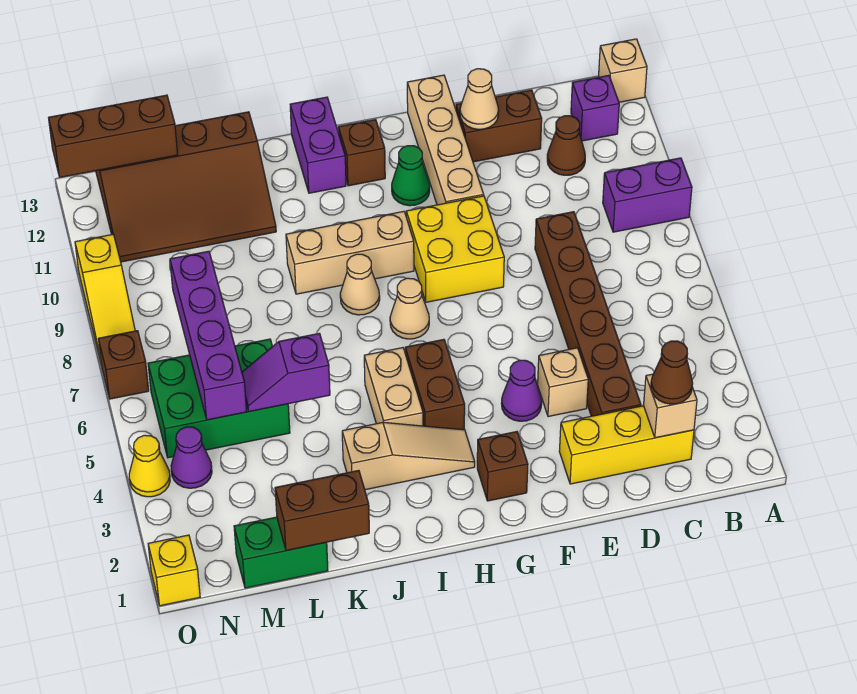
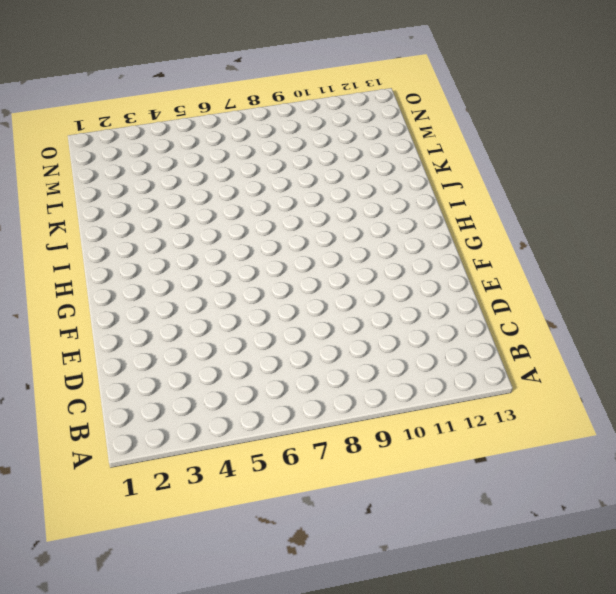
none -> purple brick A9:B9 level 1
none -> tan brick A13 level 1
none -> purple brick B12 level 1
none -> yellow brick C2:E2 level 1

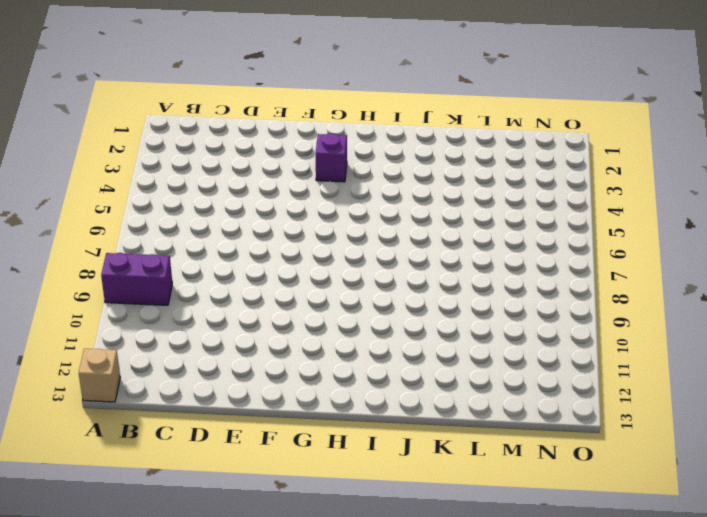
purple brick G3 level 1 -> purple brick B12 level 1
none -> yellow brick C2:E2 level 1
none -> brown cone C11 level 1
none -> brown brick D3:D8 level 1
none -> brown brick D12:E12 level 1

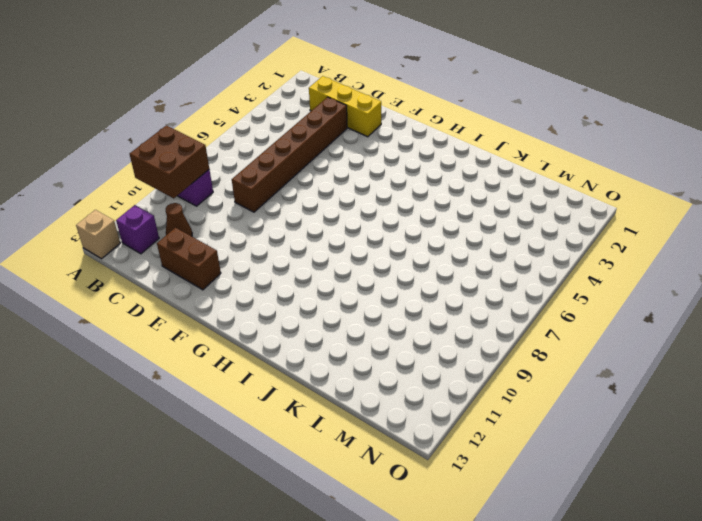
brown brick A9:B10 level 2 -> none
none -> tan brick E4 level 1
none -> purple cone F4 level 1
none -> yellow brick F8:G9 level 1
none -> tan brick F10:F13 level 1

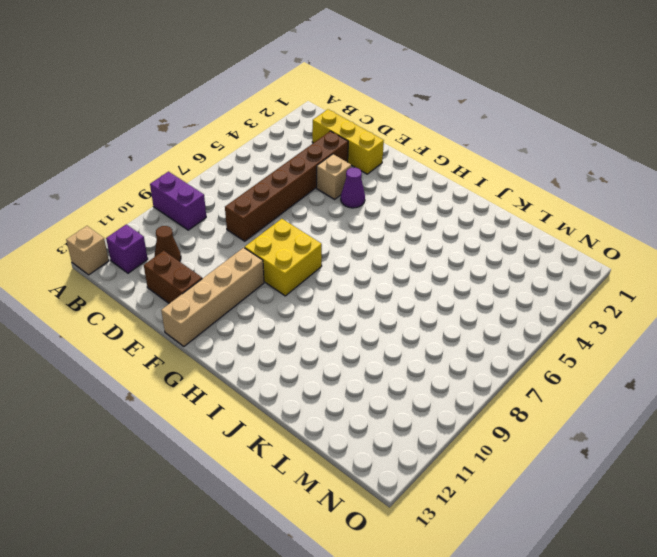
none -> brown brick G2 level 1
none -> green cone G11 level 1
none -> tan slope H3:J3 level 1 top J
none -> brown brick H4:H5 level 1

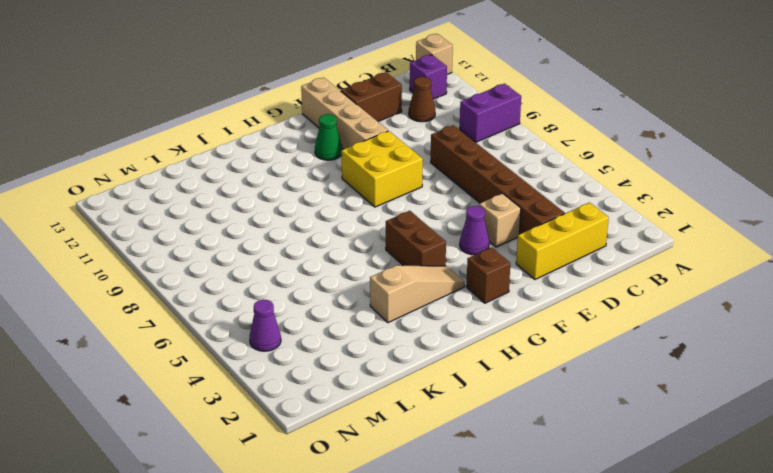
none -> tan cone H7 level 1
none -> tan brick H9:J9 level 1
none -> brown brick H12 level 1
none -> tan brick I4:I5 level 1

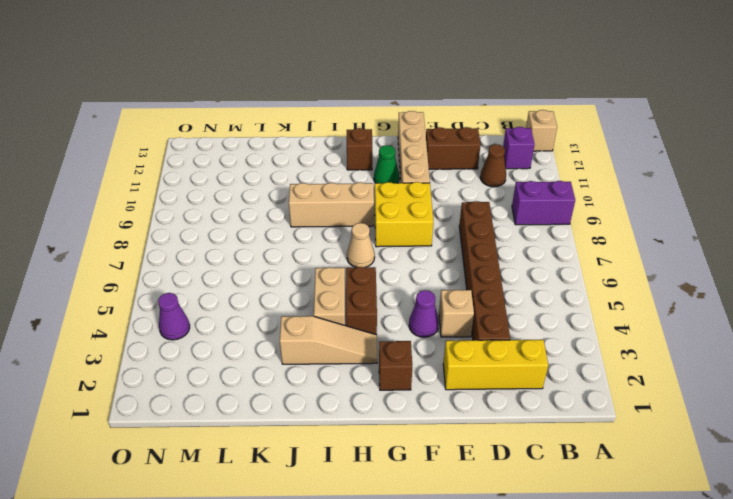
none -> tan cone I8 level 1
none -> purple brick I12:I13 level 1
none -> brown slope K11:N13 level 1 top 13
none -> green brick L1:M1 level 1

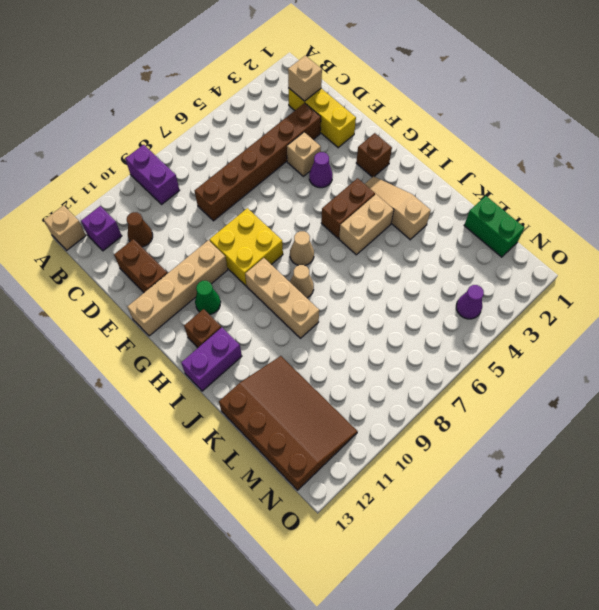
none -> green brick L5:N6 level 1
none -> yellow brick O1 level 1
none -> yellow cone O4 level 1
none -> brown brick O7 level 1

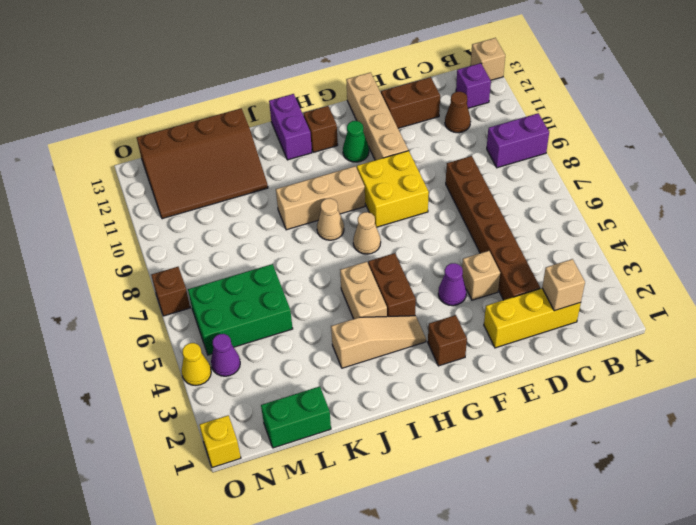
none -> yellow slope O8:O10 level 1 top 10
none -> tan cone E12 level 2
none -> brown brick K1:L1 level 2
none -> purple slope K5:L5 level 2 top K

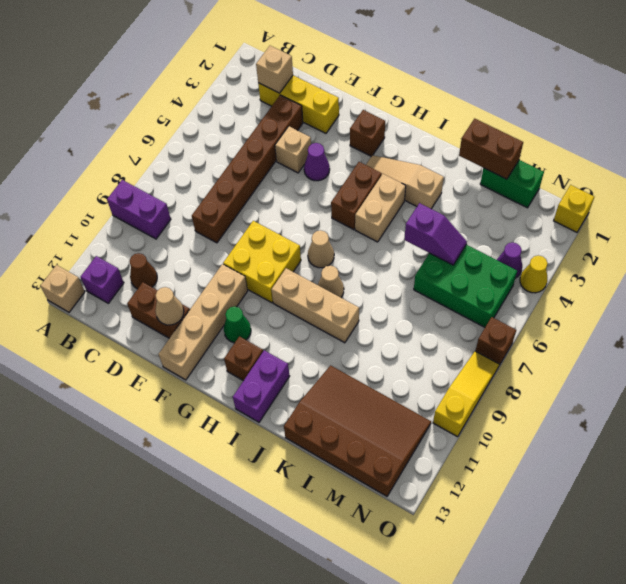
none -> purple brick M5:M8 level 2
none -> brown brick M13:O13 level 2
none -> brown cone C2 level 3

